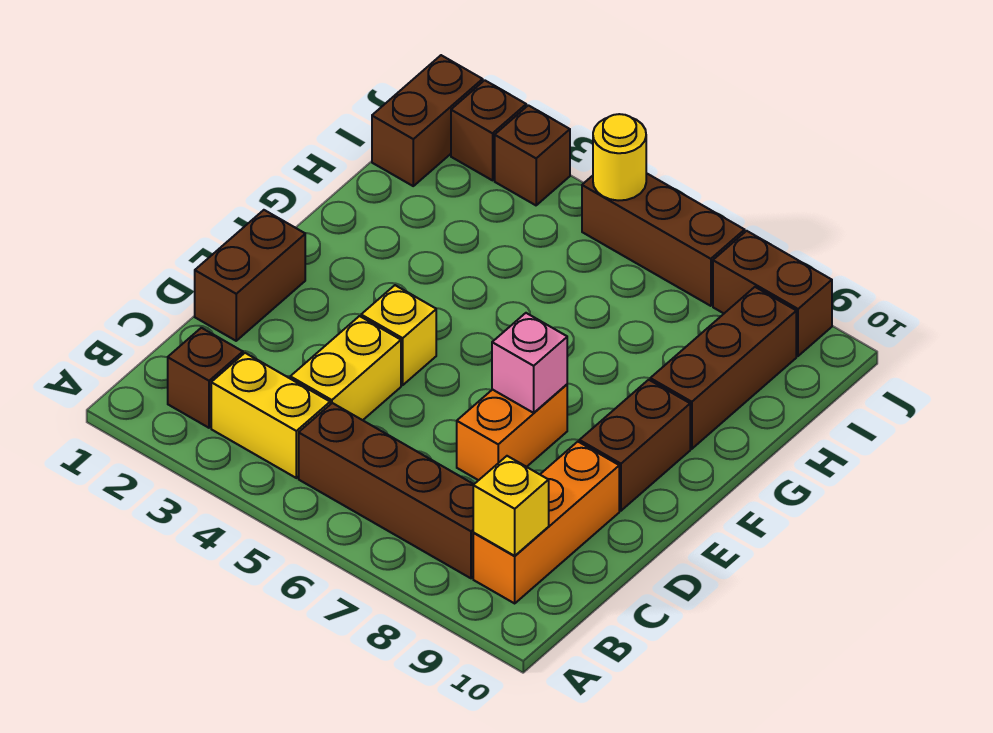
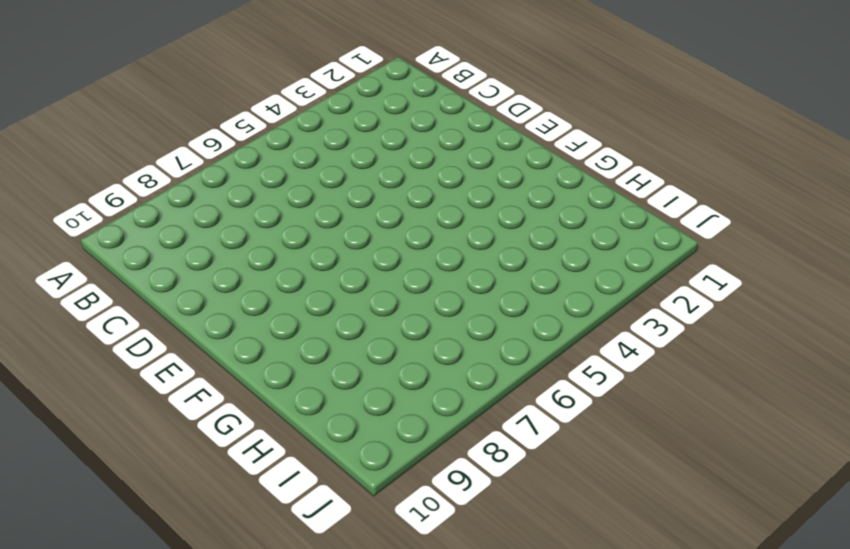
none -> brown brick B2 level 1
none -> yellow brick B3:B4 level 1
none -> brown brick B5:B8 level 1

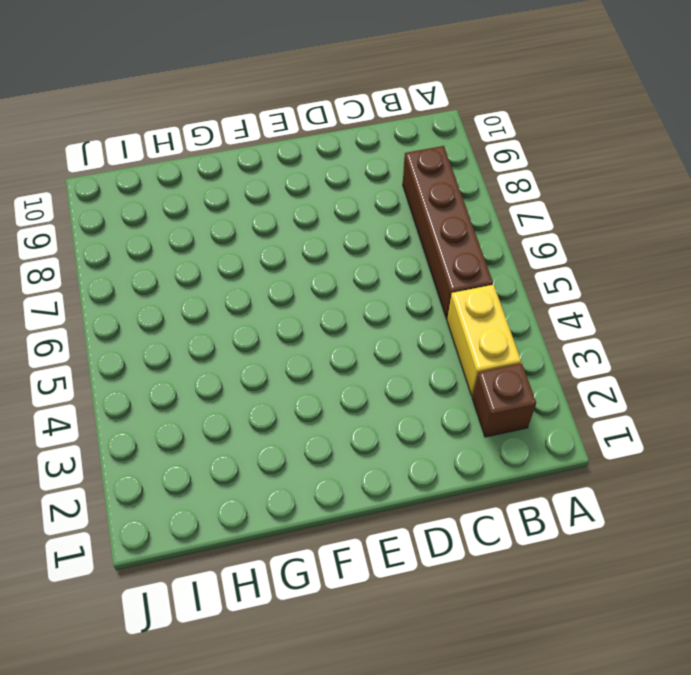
none -> orange brick B9:D9 level 1
none -> yellow brick C4:D4 level 1
none -> brown brick D1:E1 level 1

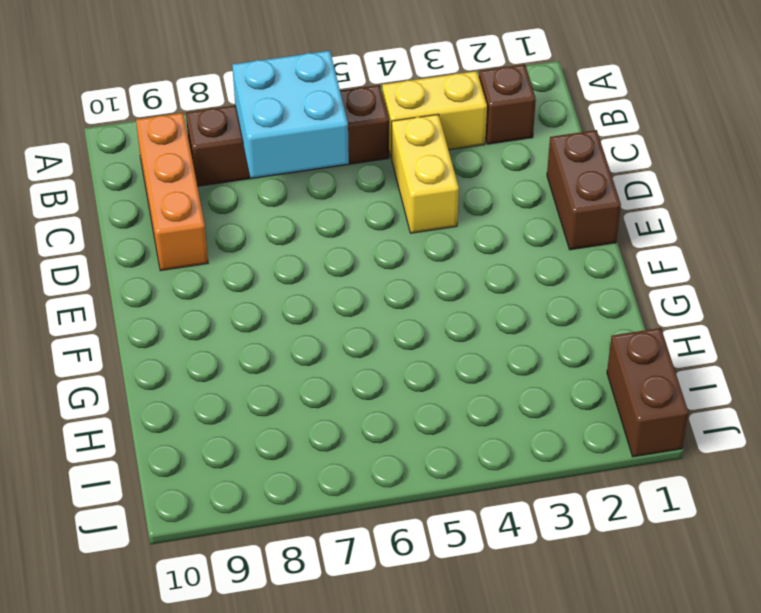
cyan brick B6:C7 level 2 -> none
none -> orange brick D7:E7 level 1
none -> yellow brick E4 level 1
none -> brown brick E9:F9 level 1

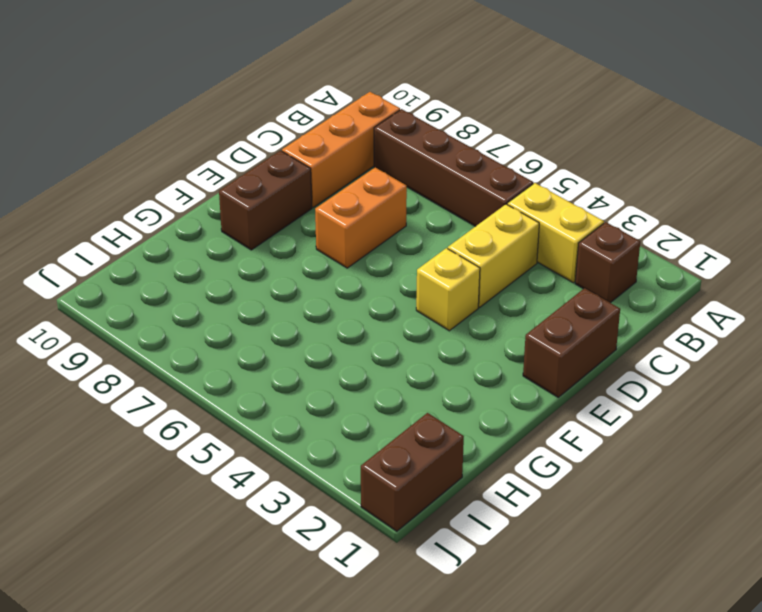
none -> brown brick G9:I9 level 1
none -> brown brick J2 level 1
none -> brown brick J3 level 1

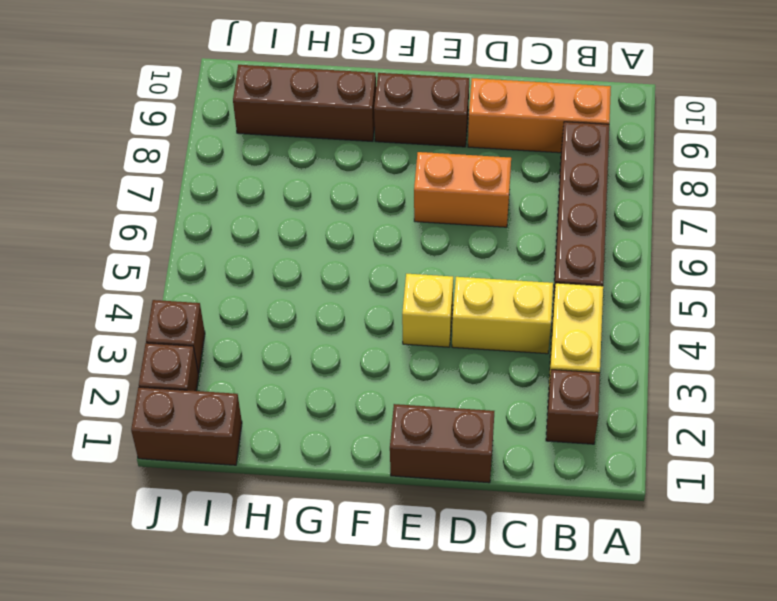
none -> brown brick J5:J7 level 1
none -> brown brick J8:J9 level 1
none -> yellow brick B9 level 2

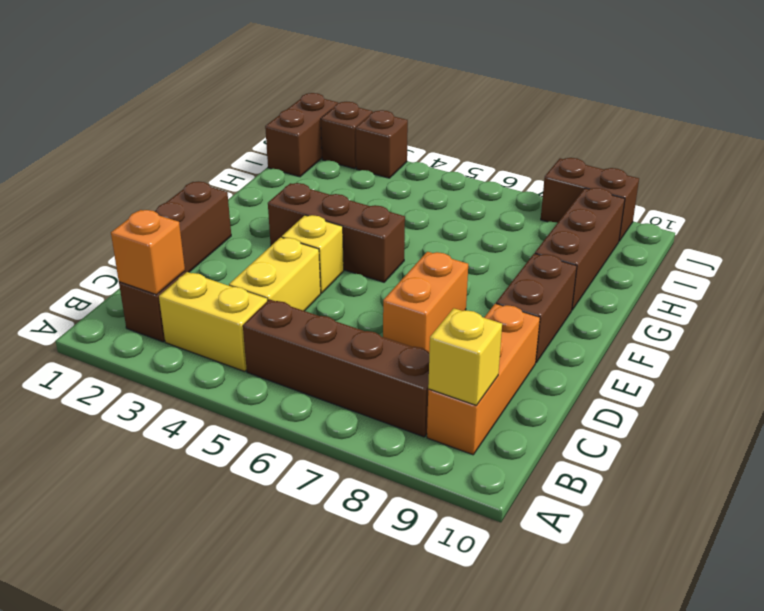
orange brick B2 level 2 -> none
brown brick F3:F5 level 1 -> brown brick J5:J7 level 1
none -> pink brick E7 level 2
none -> yellow round brick J5 level 2

